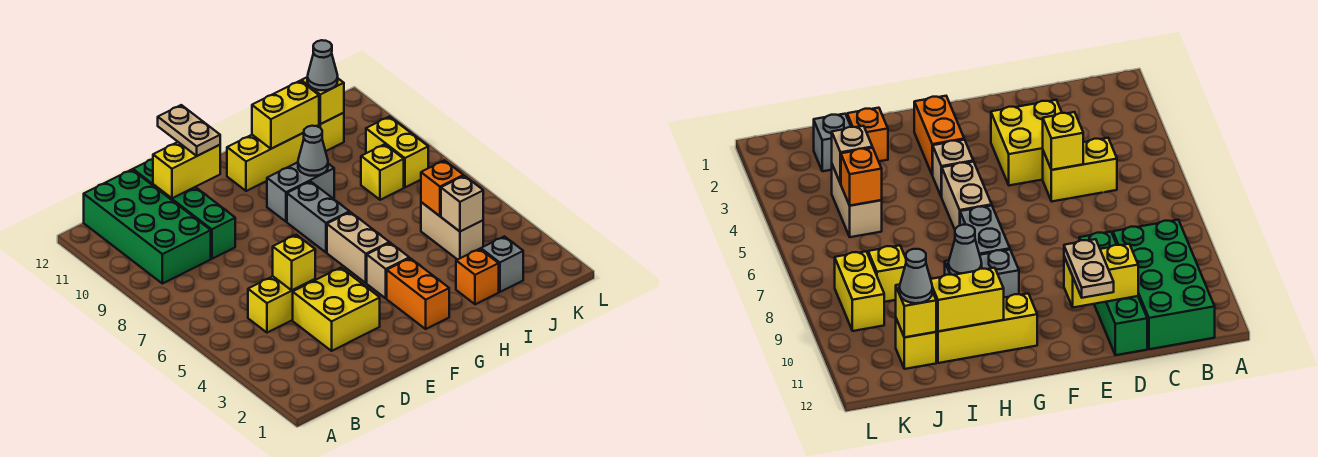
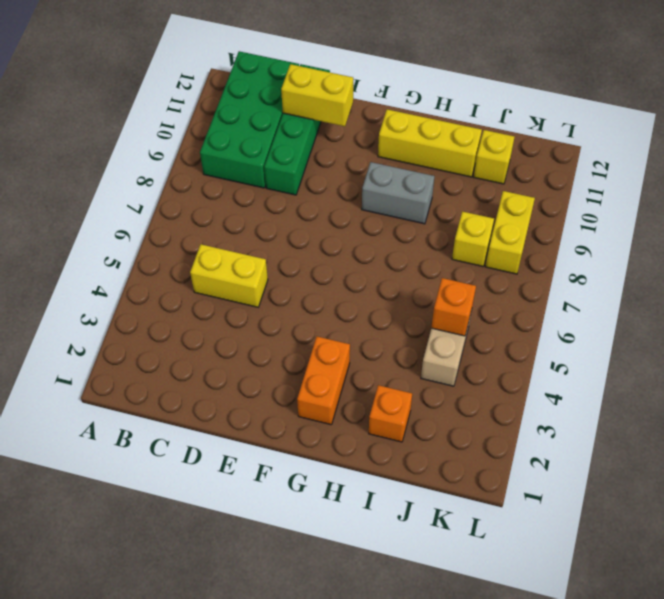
none -> yellow brick D3:E4 level 1
none -> tan brick G4 level 1
none -> tan brick G5:G6 level 1

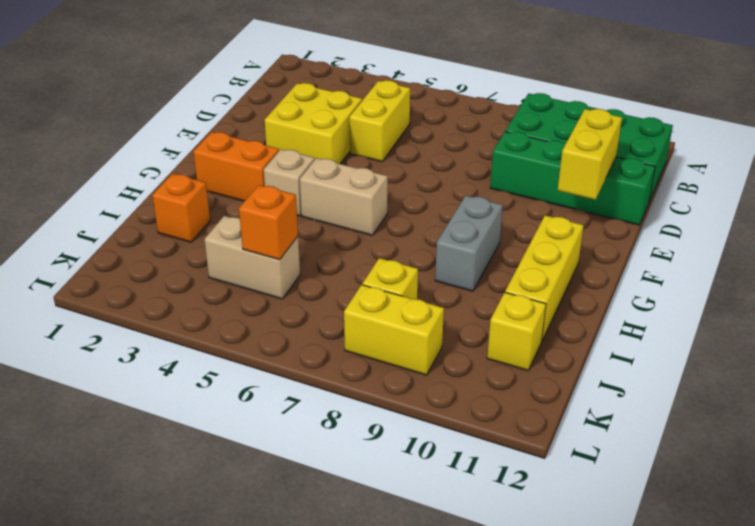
none -> grey brick G7:G8 level 1
none -> grey brick J2 level 1
none -> yellow brick D5 level 2

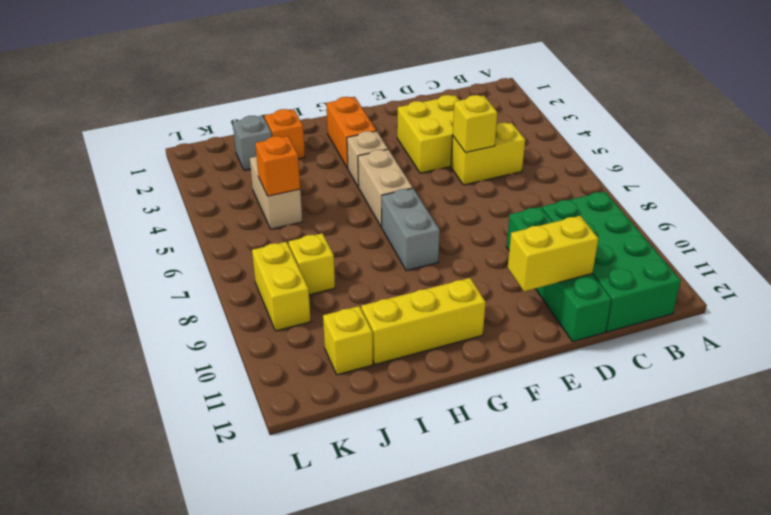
none -> grey brick G9:H9 level 1
none -> grey cone H9 level 2
none -> yellow brick H11:I11 level 2

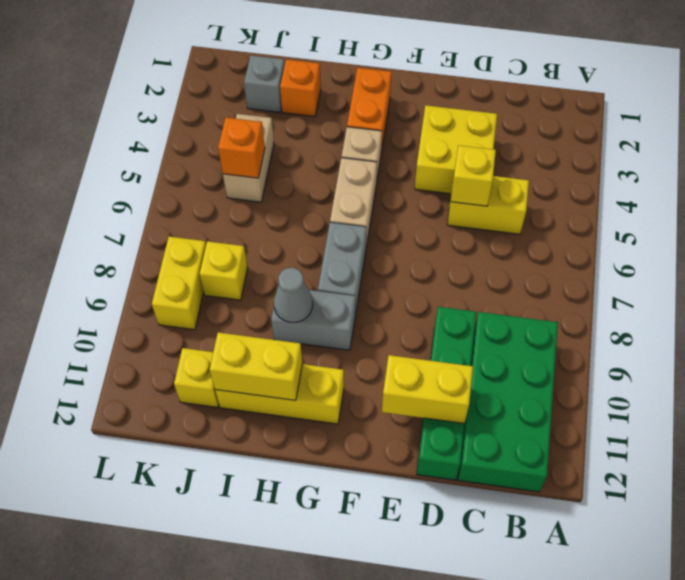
none -> tan brick J4 level 2
none -> yellow brick J11 level 2
none -> tan plate E11:E12 level 3

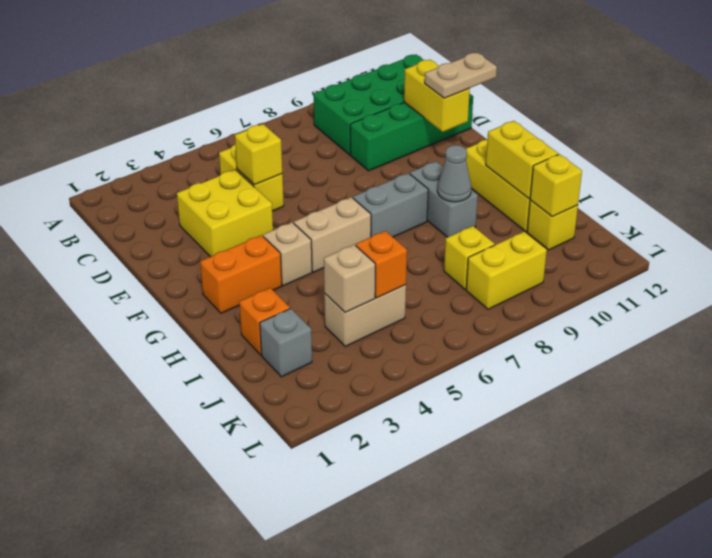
none -> grey cone J11 level 3

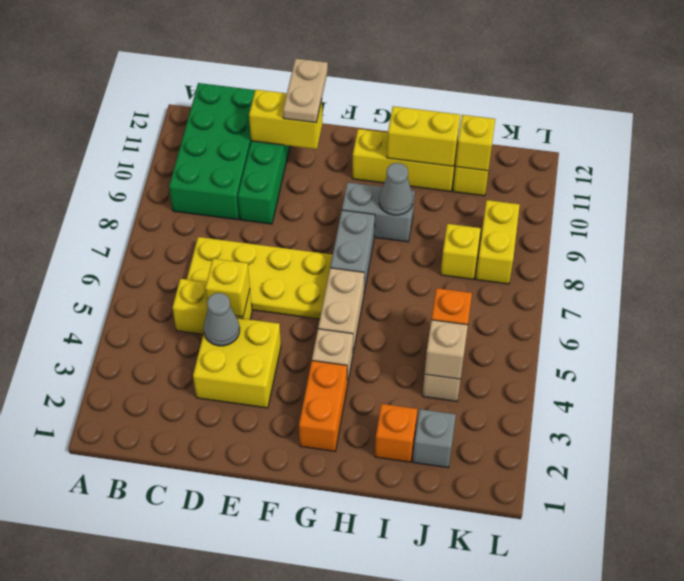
yellow plate C6:F7 level 1 -> none
grey cone D4 level 2 -> grey cone J11 level 3

